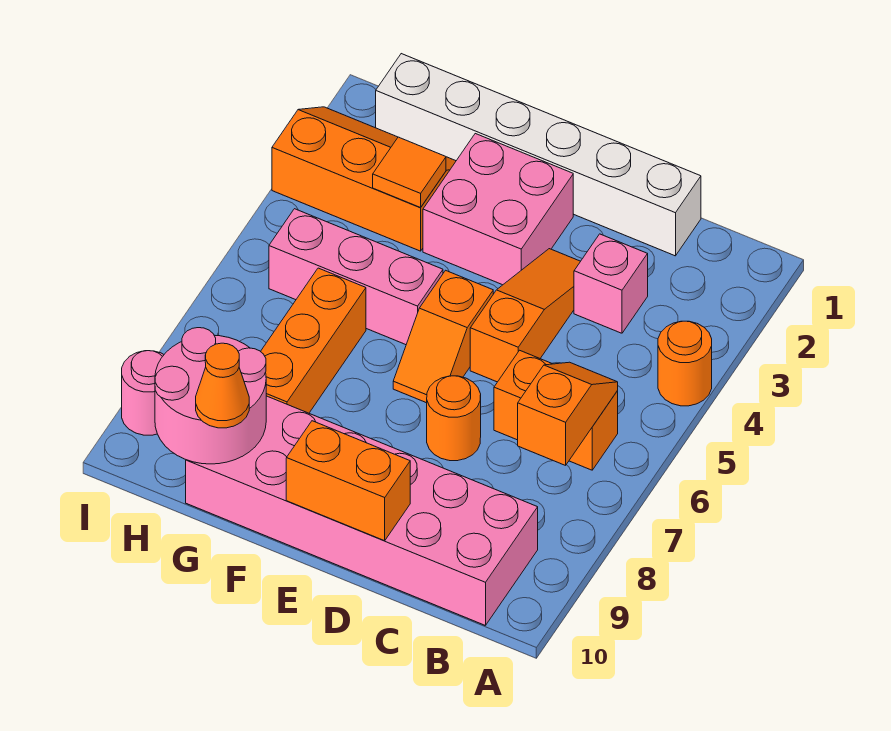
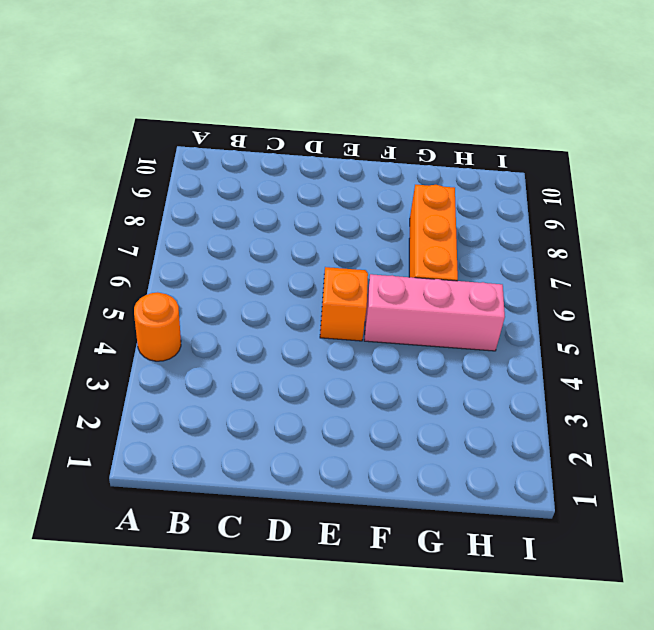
none -> orange brick B6:C6 level 1
none -> pink brick B9:G10 level 1
none -> white brick C1:H1 level 1

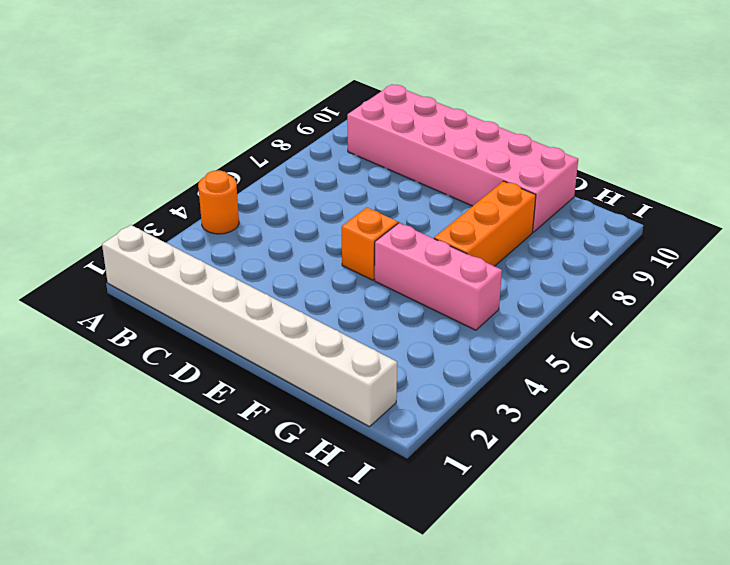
white brick A1:H1 level 1 -> white brick C1:H1 level 1
none -> orange brick B6:C6 level 1
none -> pink brick C3 level 1
none -> orange slope D3:D5 level 1 top 5

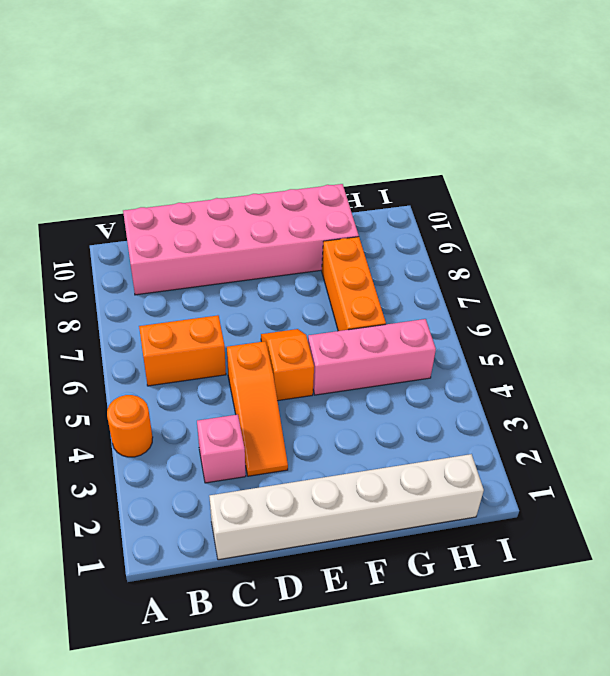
none -> orange round brick D7 level 1
none -> pink brick E2:F3 level 1
none -> orange slope G2:I3 level 1 top 3

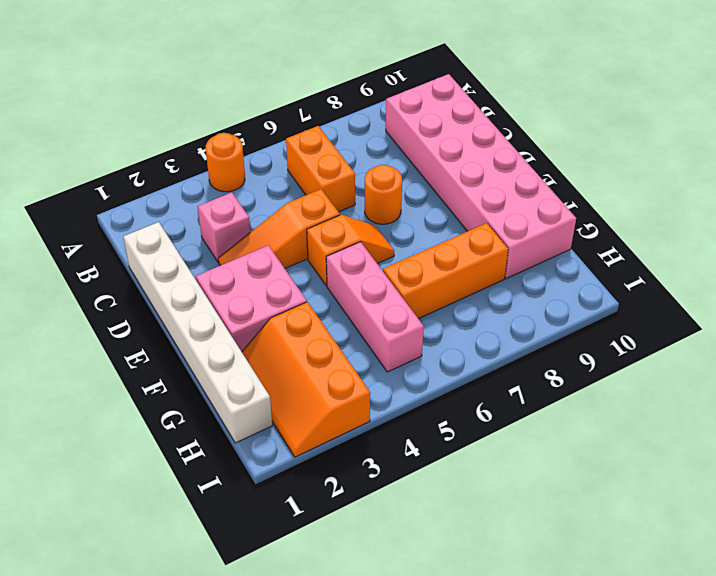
none -> pink round brick I9 level 1
none -> orange slope B6:B7 level 2 top 7
none -> orange brick D10:E10 level 2

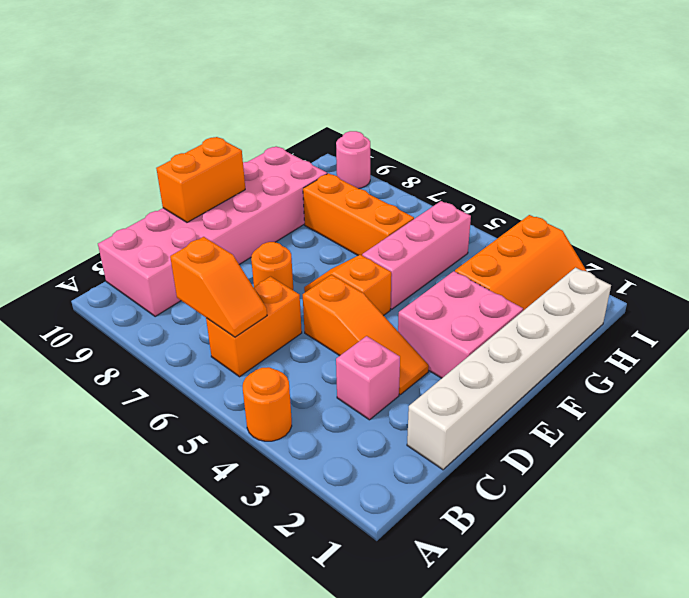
none -> orange tile G3 level 2
none -> pink round brick G9:H10 level 2
none -> orange cone G10 level 3

